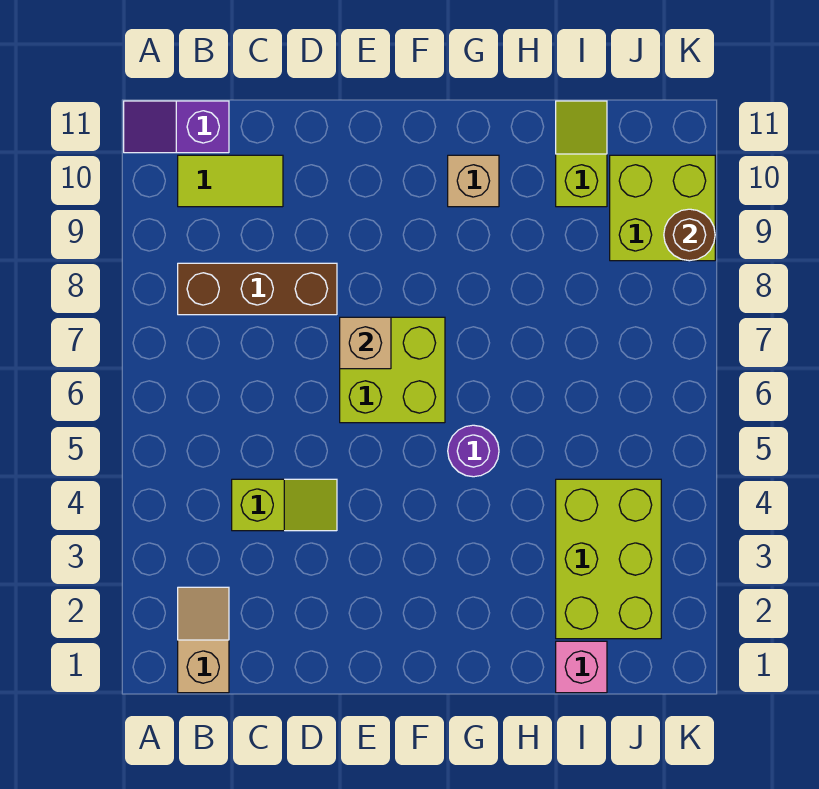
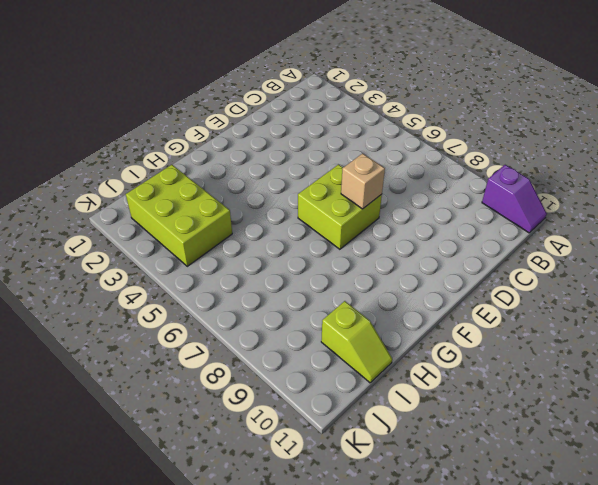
purple slope A10:A11 level 1 top 10 -> purple slope A11:B11 level 1 top B
none -> tan slope B1:B2 level 1 top 1
none -> brown brick B8:D8 level 1
none -> lime tile B10:C10 level 1

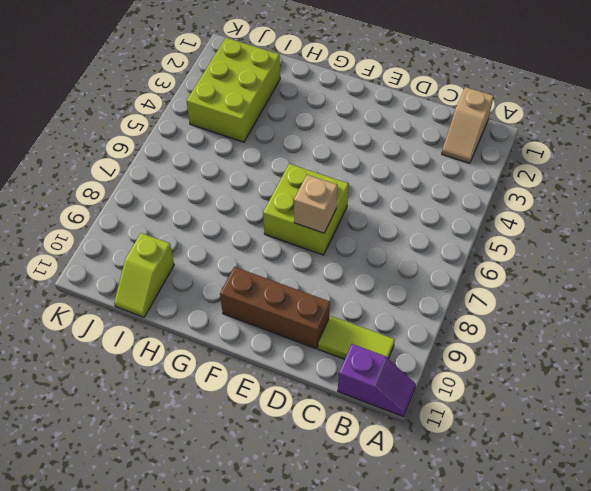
brown brick D10:F10 level 1 -> brown brick B8:D8 level 1
none -> lime slope C4:D4 level 1 top C
none -> purple round brick G5 level 1
none -> tan brick G10 level 1

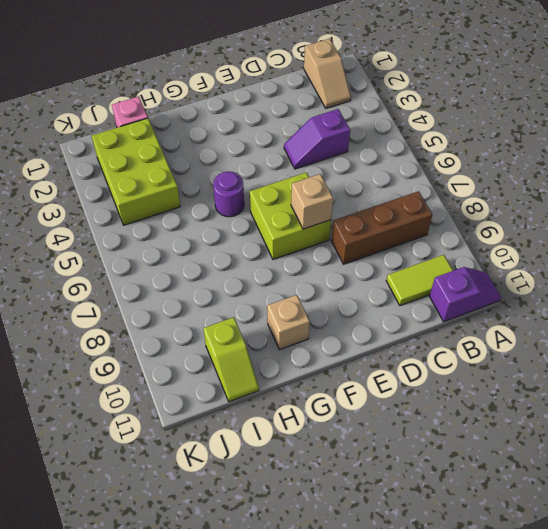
purple slope C4:D4 level 1 top C -> lime slope C4:D4 level 1 top C
none -> lime brick J9:K10 level 1
none -> brown round brick K9 level 2

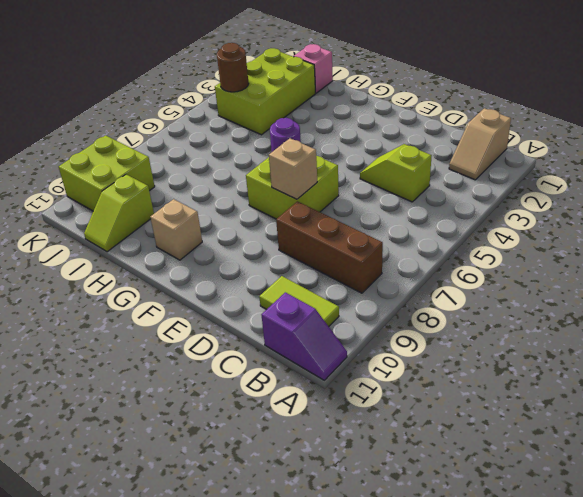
brown round brick J4 level 2 -> brown round brick K9 level 2

